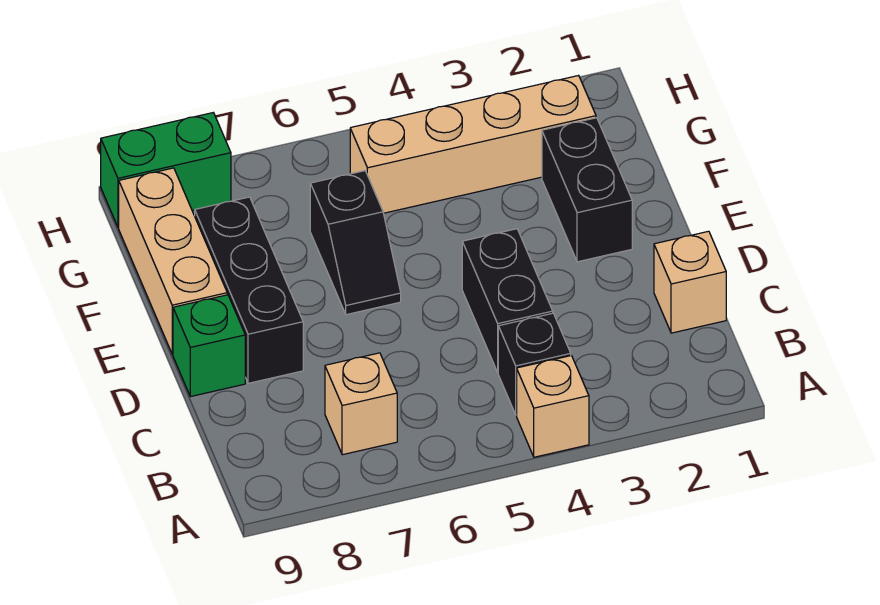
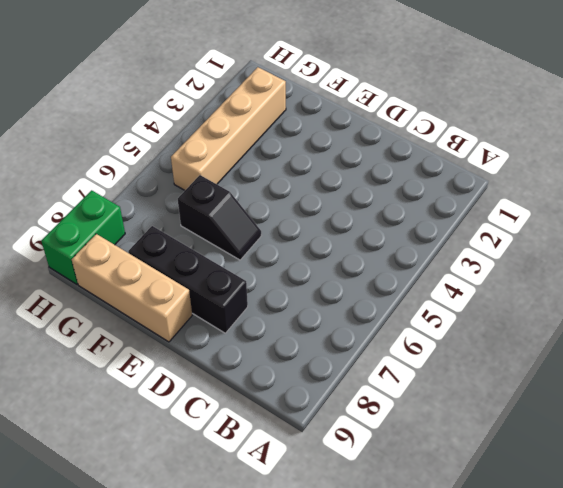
none -> tan brick A4 level 1
none -> black brick B4 level 1
none -> tan brick B7 level 1

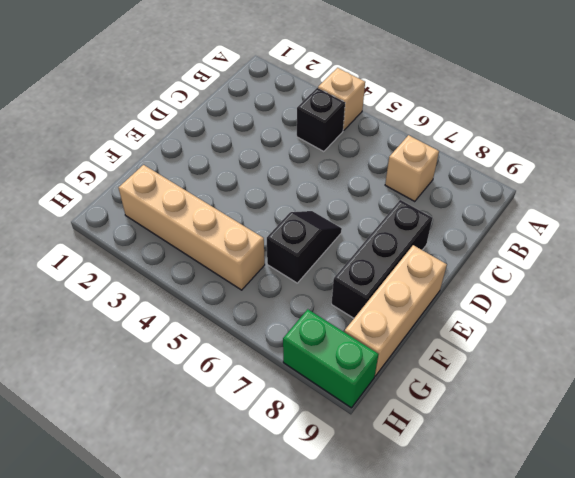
none -> tan brick C1 level 1
none -> black brick C4:D4 level 1
none -> green brick D9 level 1

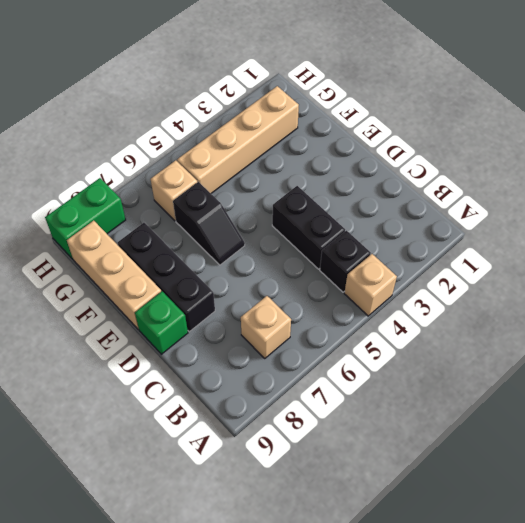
tan brick G6 level 1 -> tan brick C1 level 1
none -> black brick E2:F2 level 1

